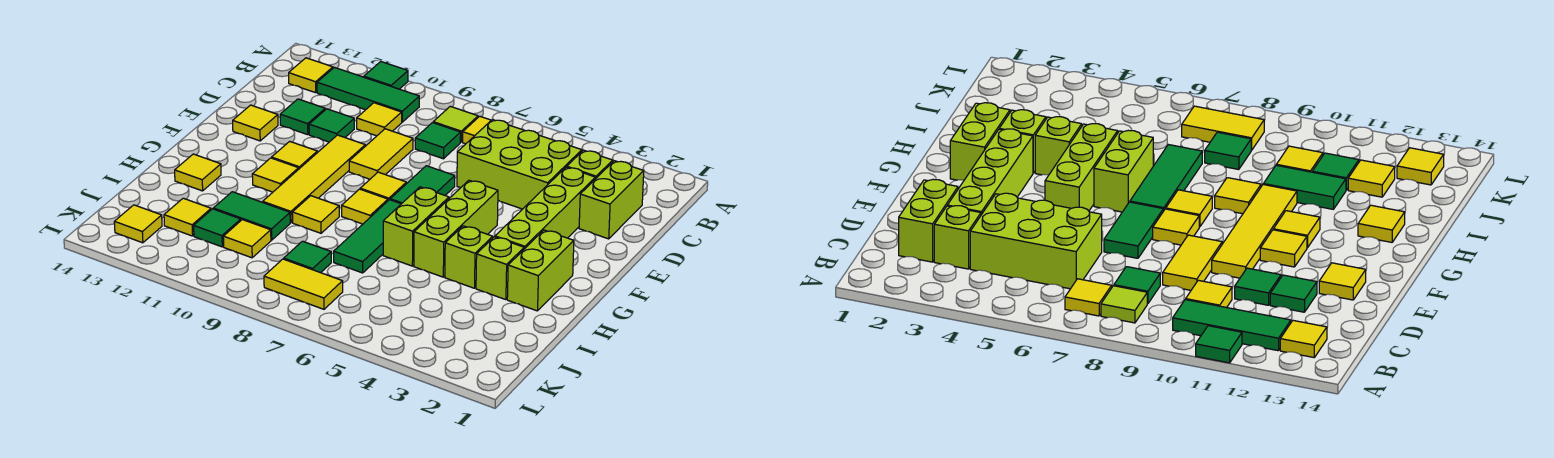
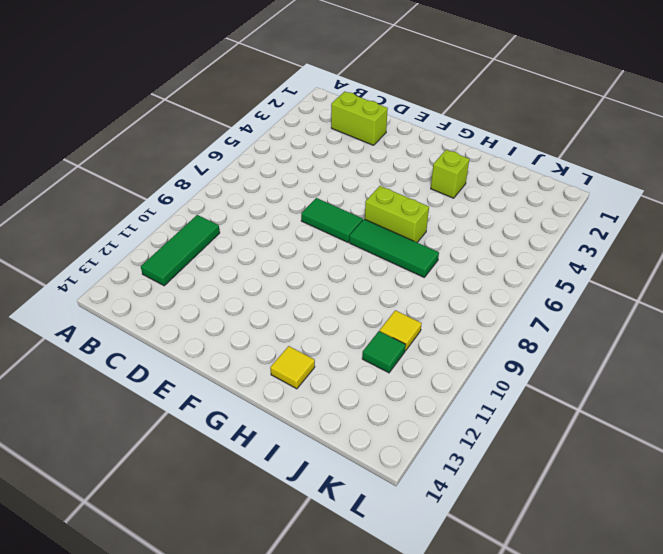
none -> green tile A11 level 1
none -> yellow tile B7 level 1
none -> lime tile B8 level 1
none -> yellow tile B13 level 1

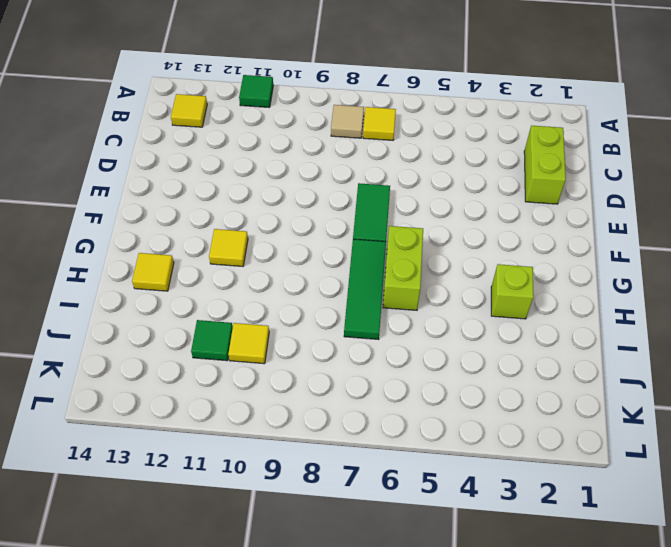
tan tile B8 level 1 -> lime tile B8 level 1
none -> green tile B10:B12 level 1
none -> lime brick C3 level 1
none -> lime brick C4:D6 level 1
none -> green tile C8 level 1

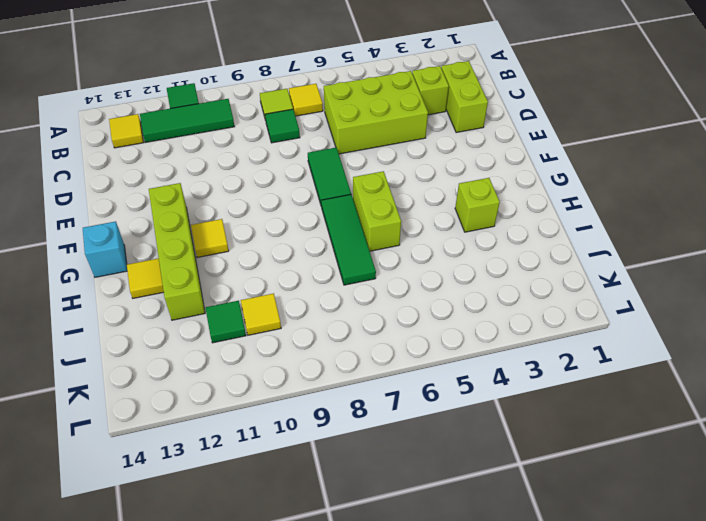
lime brick F12:I12 level 1 -> lime brick D3:G3 level 1
cyan brick G14 level 1 -> none
none -> yellow tile C10 level 1
none -> yellow tile D9:E9 level 1
none -> green tile D11 level 1
none -> green tile D12 level 1

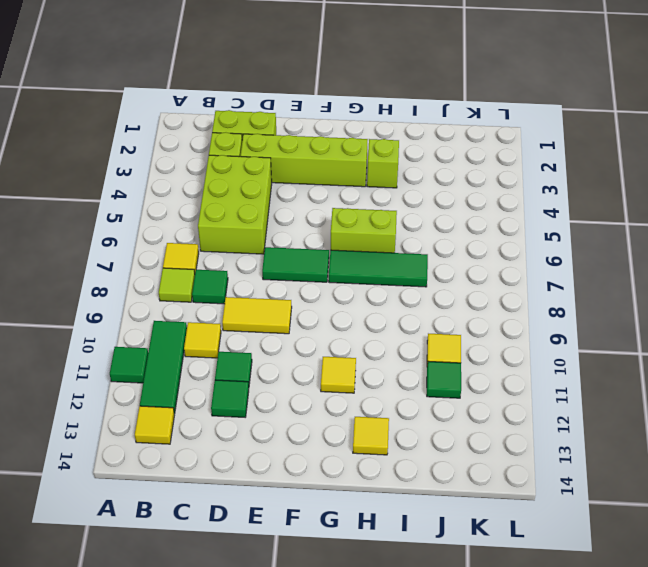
none -> yellow tile E10:H10 level 1
none -> yellow tile E13 level 1
none -> lime brick F5:H5 level 1
none -> yellow tile F8 level 1

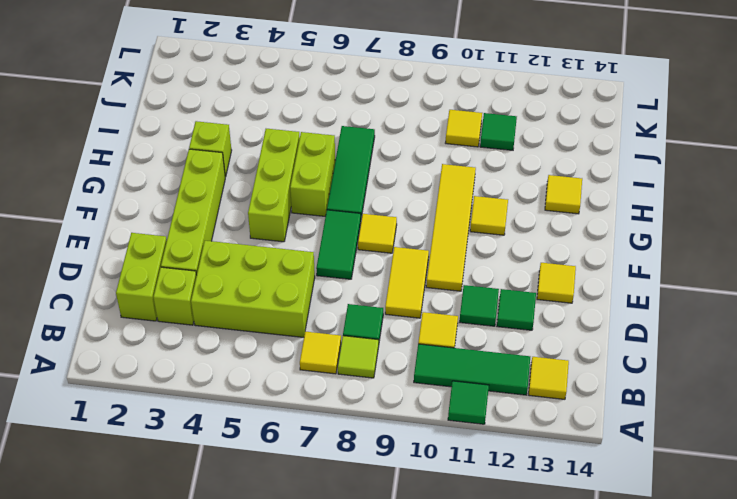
none -> yellow tile F11 level 1
none -> lime brick G2:H2 level 1
none -> yellow tile G8 level 1
none -> lime brick H4 level 1

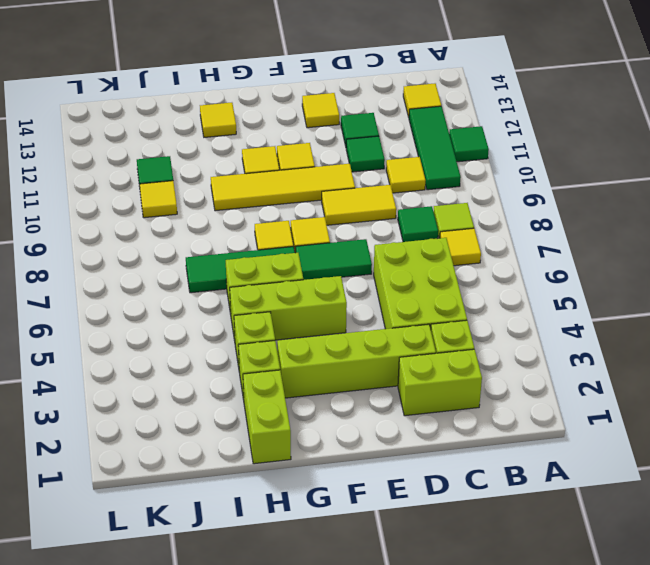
lime brick H1:H2 level 1 -> lime brick G2:H2 level 1
none -> yellow tile H9 level 1
none -> green tile I10:I11 level 1
none -> green tile J8 level 1
none -> yellow tile J12 level 1

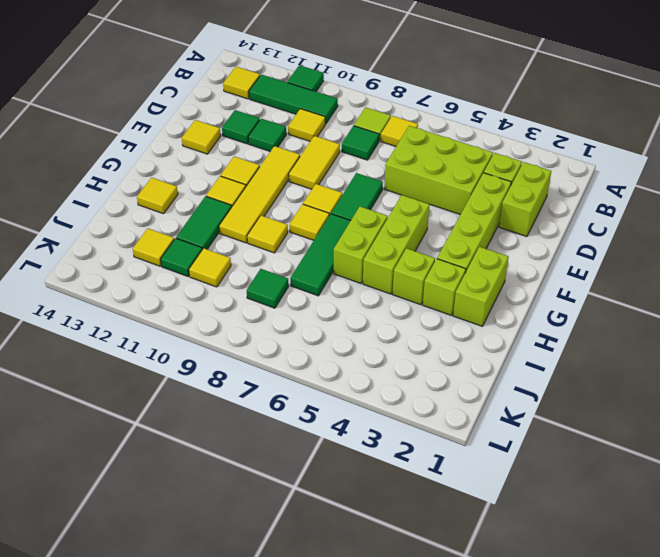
green tile H11:I11 level 1 -> green tile I10:I11 level 1
none -> yellow tile K7:K8 level 1
none -> yellow tile K13 level 1

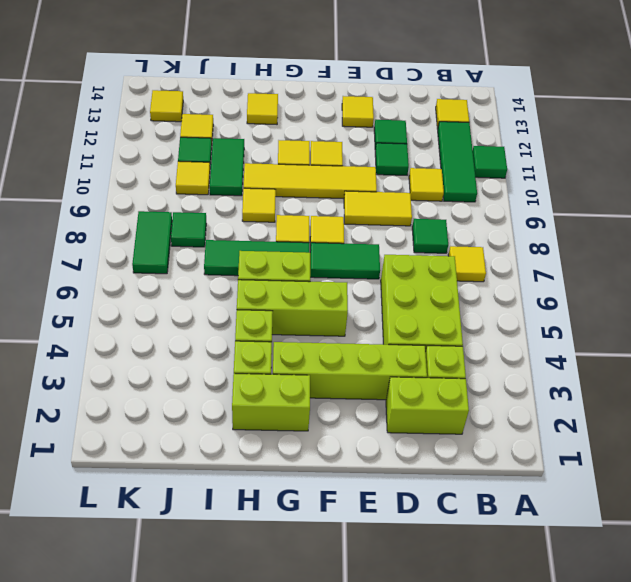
green tile K7:K8 level 1 -> yellow tile K7:K8 level 1
none -> lime tile B8 level 1

